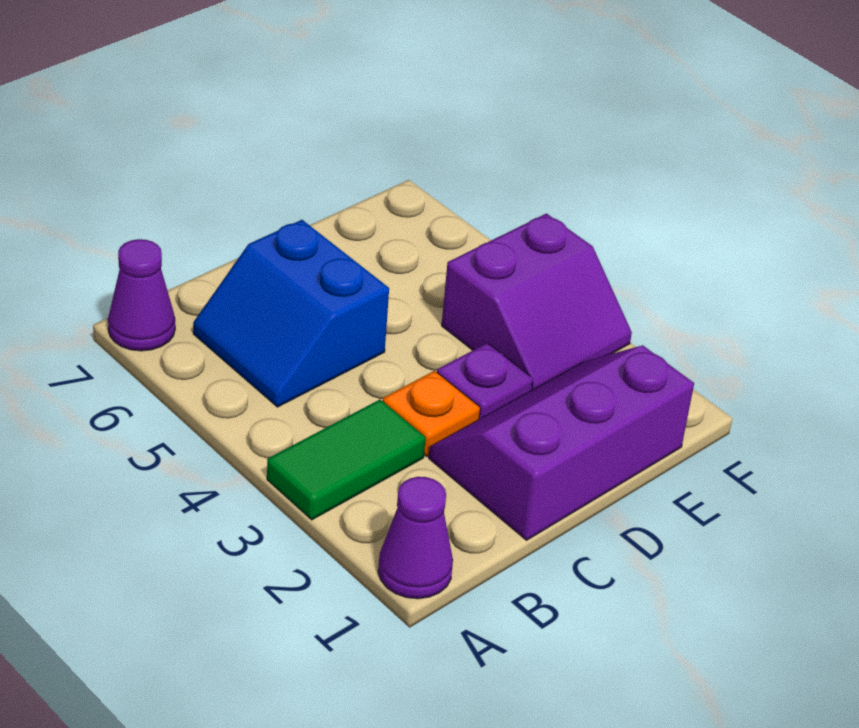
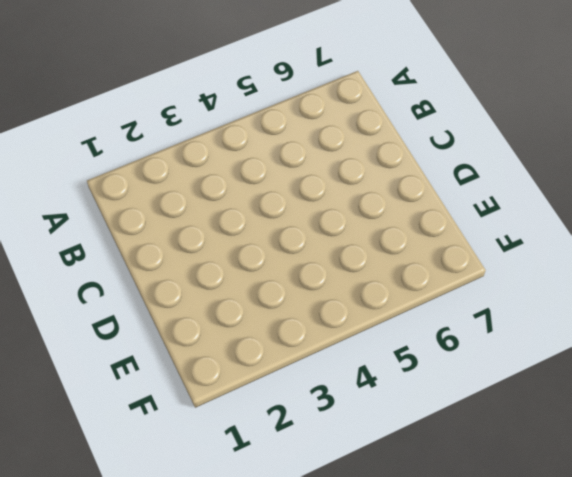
none -> purple cone A1 level 1
none -> green tile A3:B3 level 1

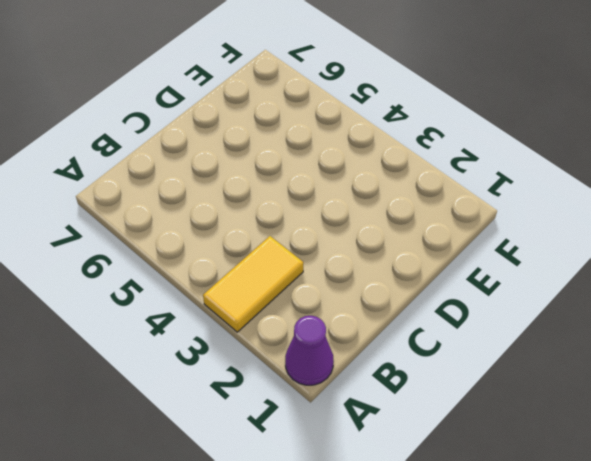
yellow tile A3:B3 level 1 -> green tile A3:B3 level 1
none -> purple cone A7 level 1
none -> blue slope B5:C6 level 1 top C

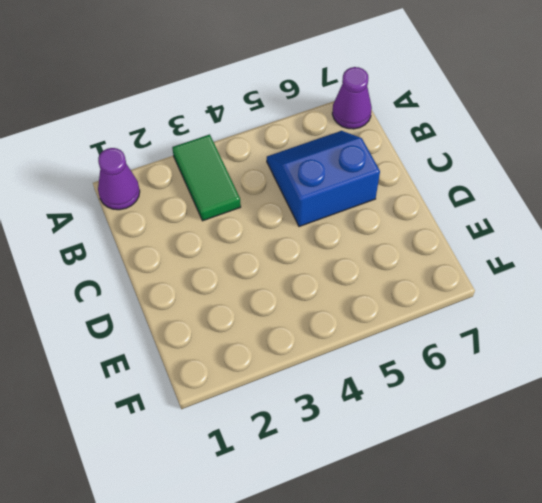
none -> purple slope C1:E2 level 1 top 1
none -> orange plate C3 level 1

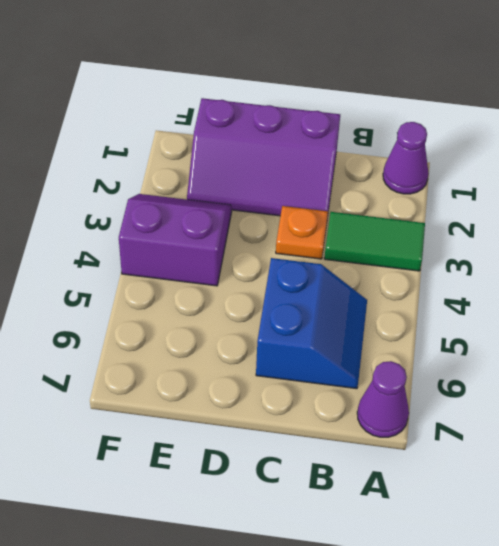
none -> purple plate D3 level 1

